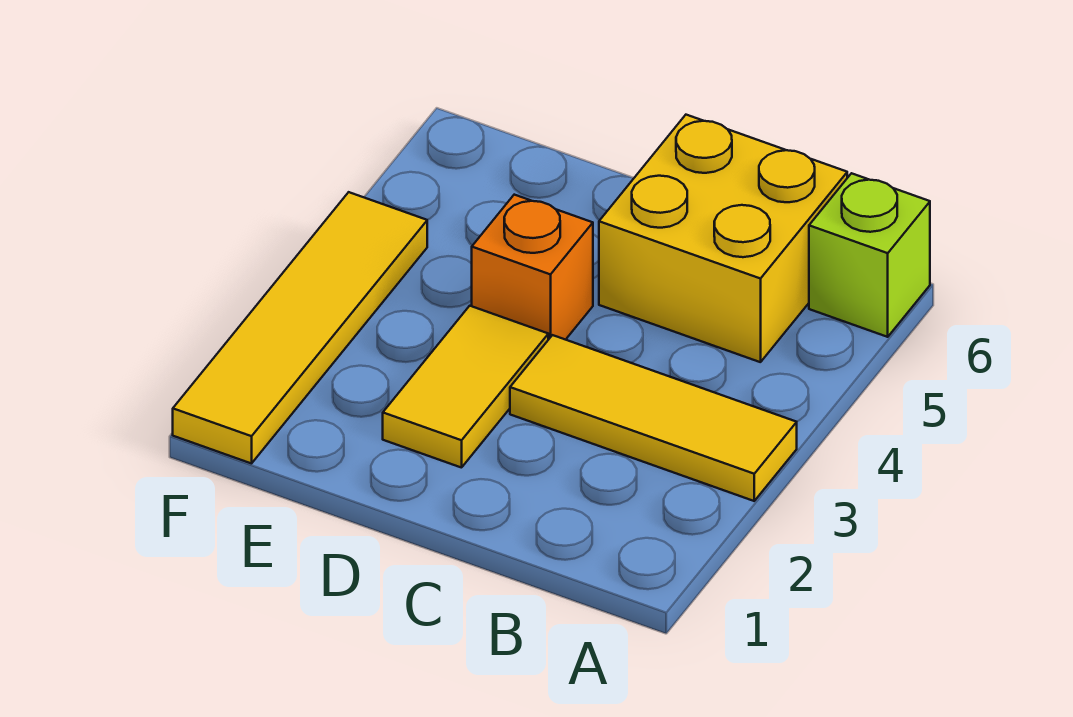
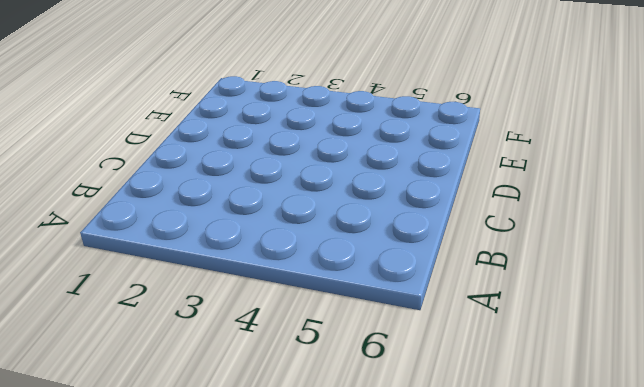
none -> yellow tile A3:C3 level 1
none -> lime brick A6 level 1

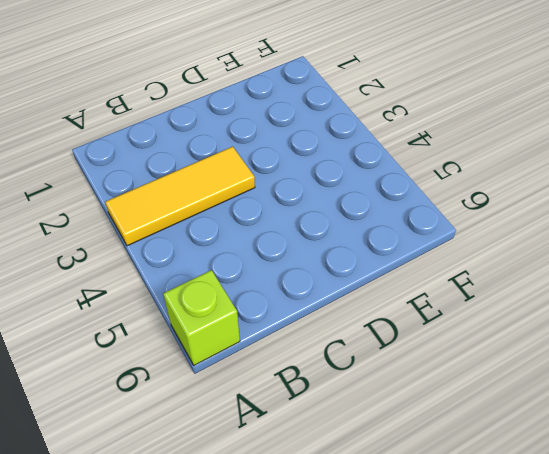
none -> yellow brick B5:C6 level 1
none -> yellow tile D2:D3 level 1

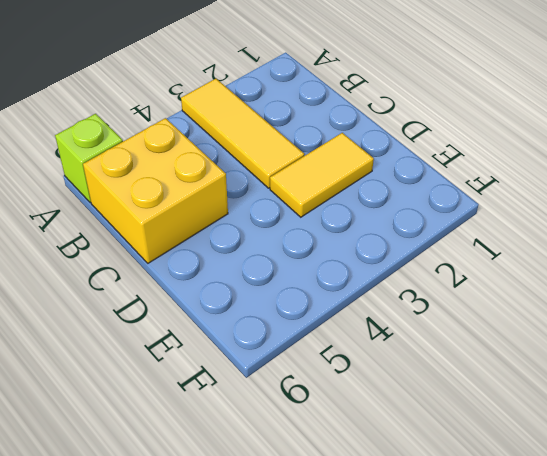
none -> orange brick D4 level 1
none -> yellow tile F1:F4 level 1

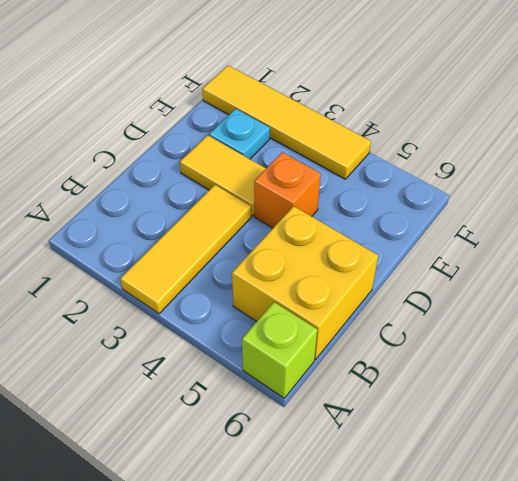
cyan plate E2 level 1 -> none

